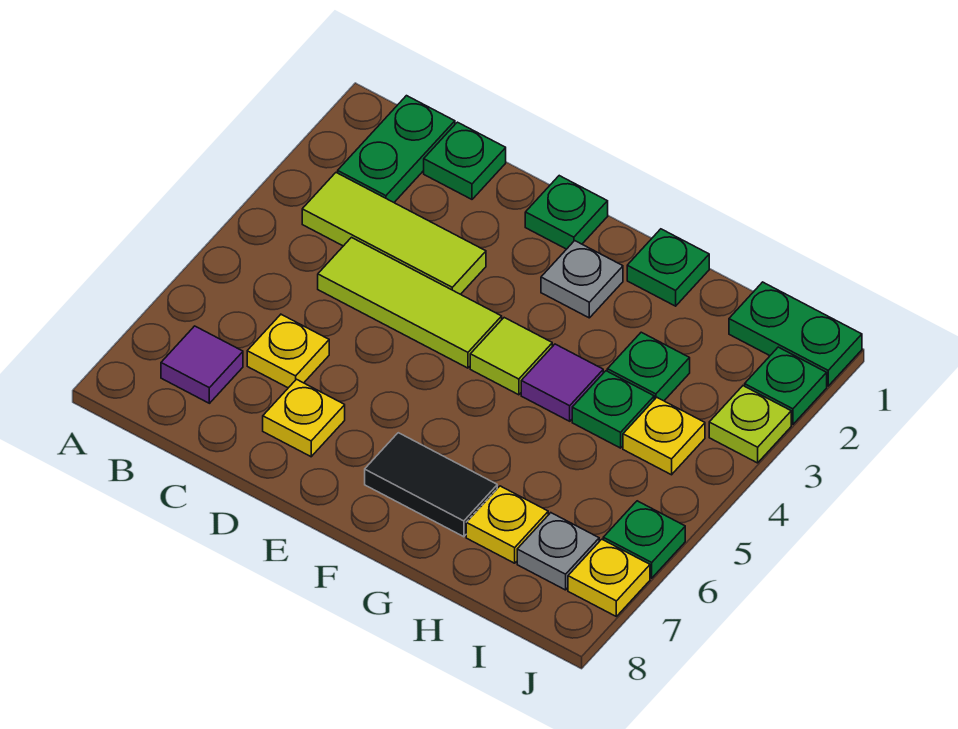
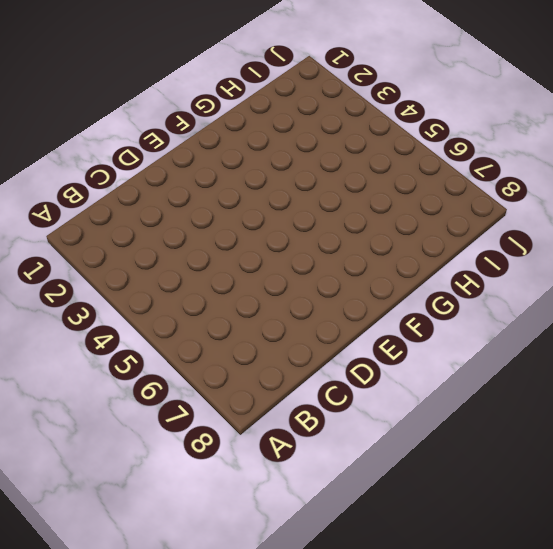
none -> green plate B1:B2 level 1
none -> lime tile B3:D3 level 1
none -> purple tile B7 level 1

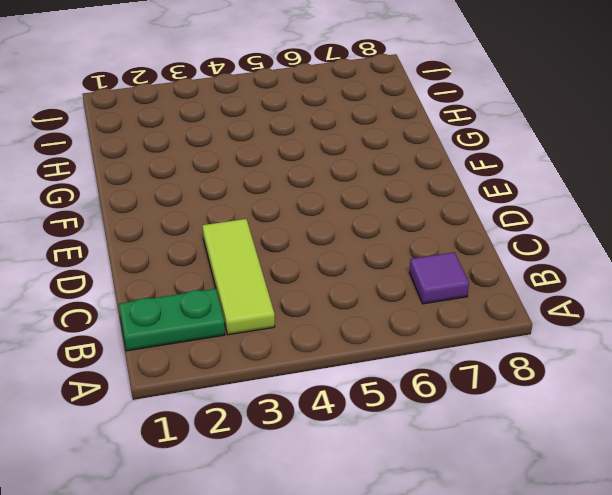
none -> green plate C1 level 1
none -> lime tile C4:E4 level 1
none -> yellow plate C6 level 1

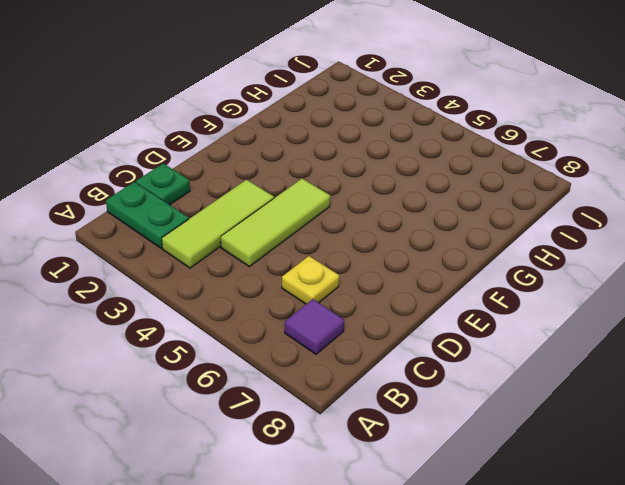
none -> yellow plate D7 level 1
none -> green plate E1 level 1
none -> grey plate F2 level 1

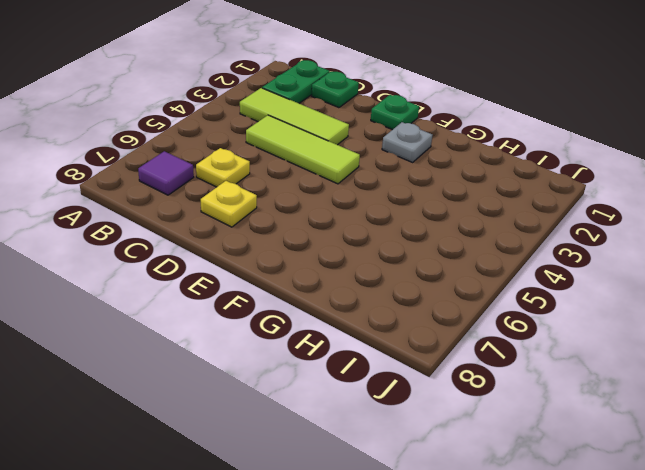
none -> lime tile F4 level 1
none -> black tile F7:G7 level 1
none -> green plate G1 level 1

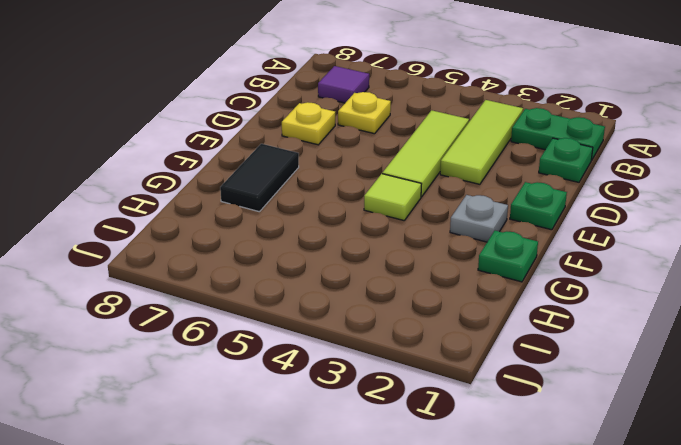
none -> purple tile G4 level 1
none -> green plate H3 level 1
none -> green plate H4 level 1

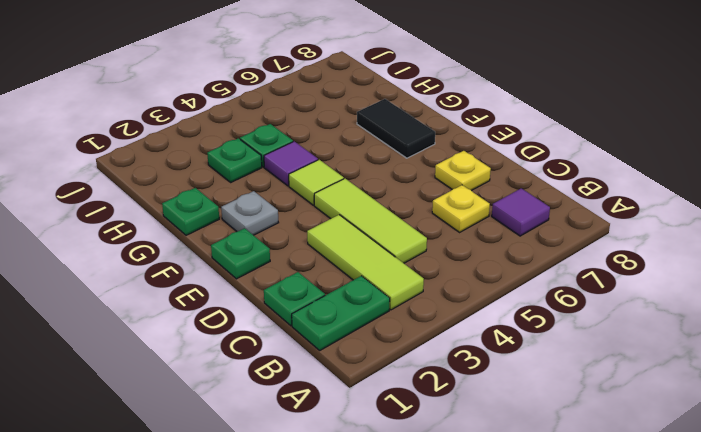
none -> yellow plate H7 level 1
none -> green plate I1:J1 level 1
none -> yellow plate I4 level 1

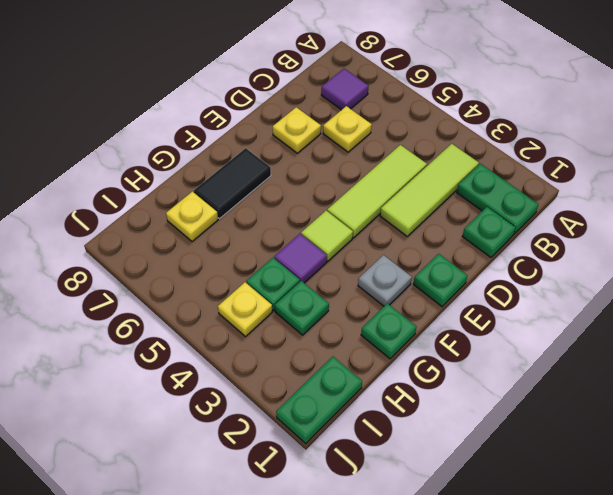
none -> grey plate I7 level 1
none -> green plate J2 level 1
none -> lime plate J3 level 1

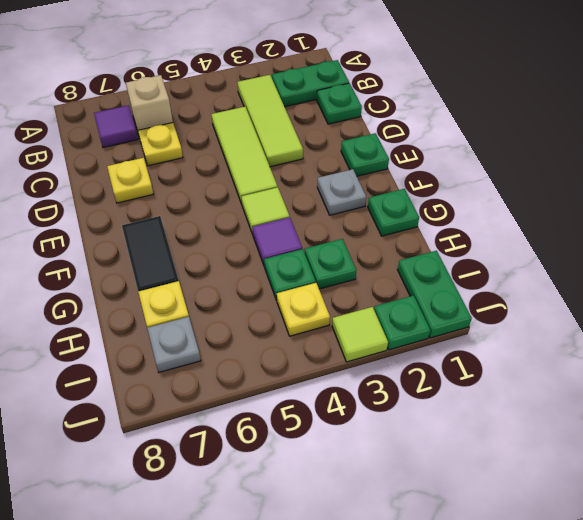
tan brick B6 level 1 -> none
lime tile J3 level 1 -> lime plate J3 level 1
none -> green plate J6 level 1
none -> yellow plate J7 level 1

